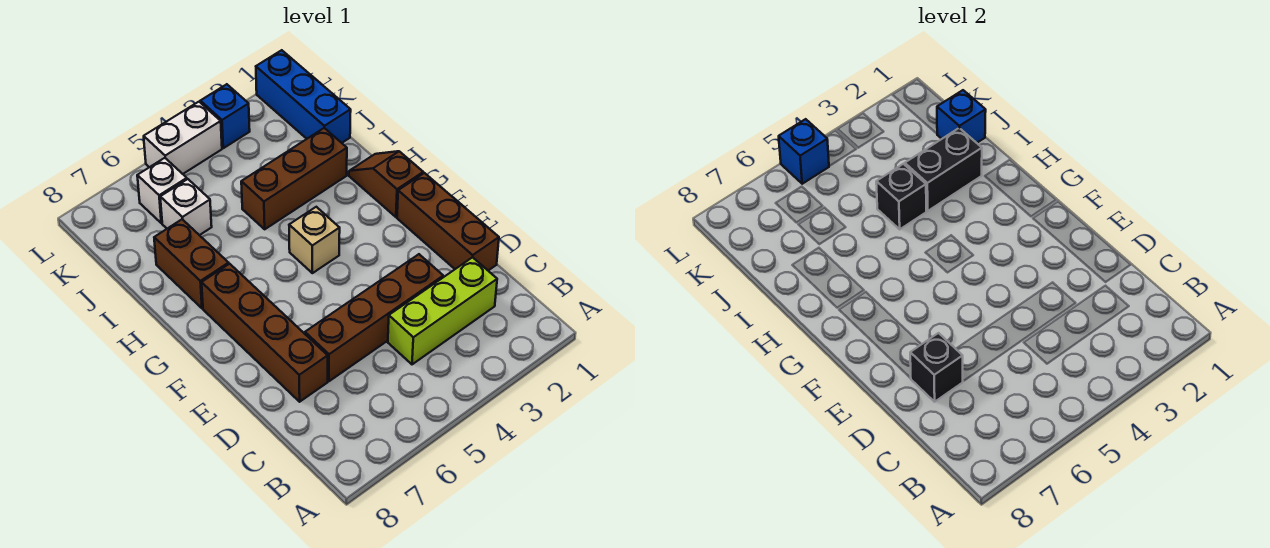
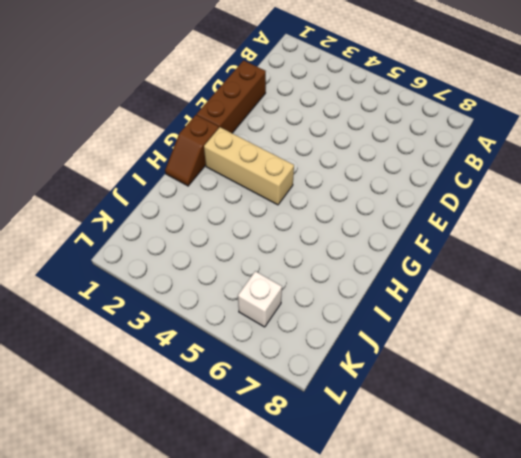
tan brick G2:G4 level 1 -> tan brick G4 level 1
none -> lime brick C2:C4 level 1
none -> brown brick D3:D6 level 1
none -> brown brick D7:G7 level 1

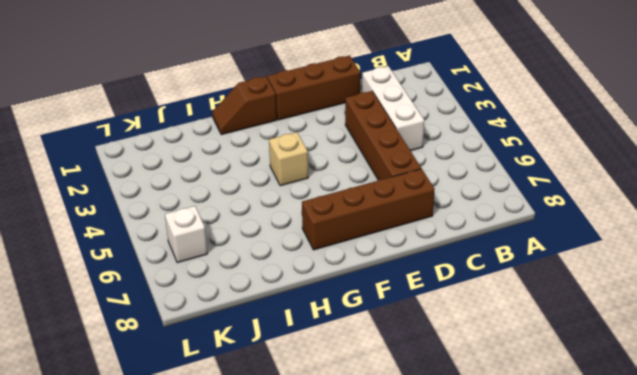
white brick C2:C4 level 1 -> lime brick C2:C4 level 1
none -> brown brick H7:I7 level 1
none -> brown brick I2:I4 level 1
none -> blue brick J1:L1 level 1

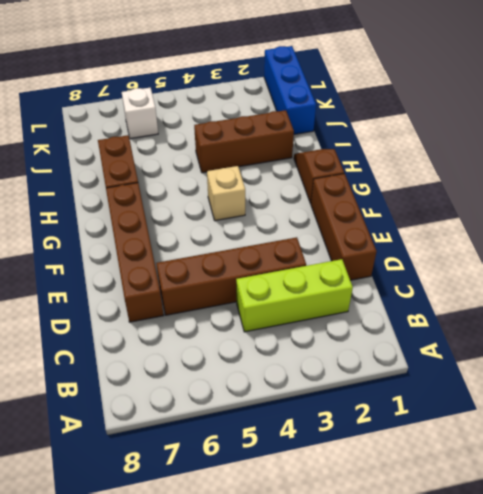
none -> white brick J6 level 1
none -> blue brick L3 level 1
none -> white brick L4:L5 level 1

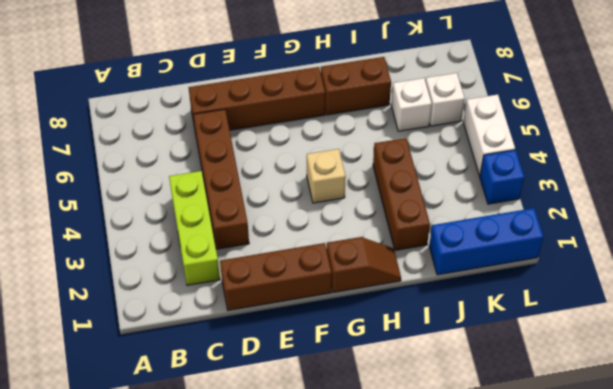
none -> black brick D7 level 2
none -> black brick I2:I3 level 2
none -> black brick I4 level 2

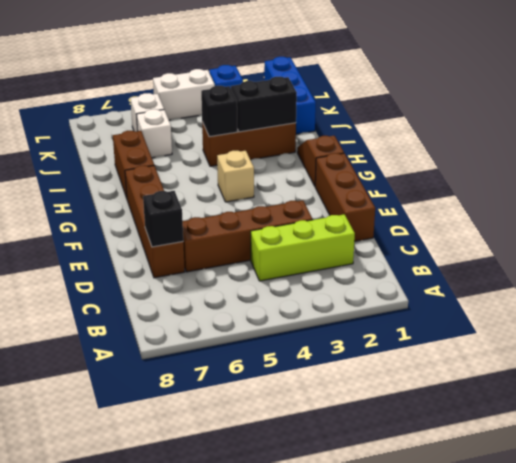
none -> blue brick J1 level 2
none -> blue brick L5 level 2

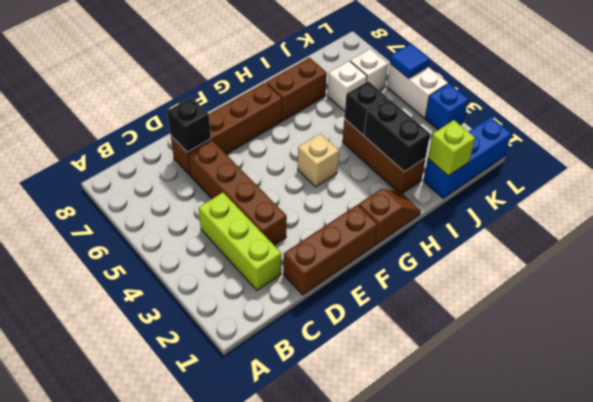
lime brick J1 level 2 -> blue brick J1 level 2
blue tile L5 level 2 -> blue brick L5 level 2

